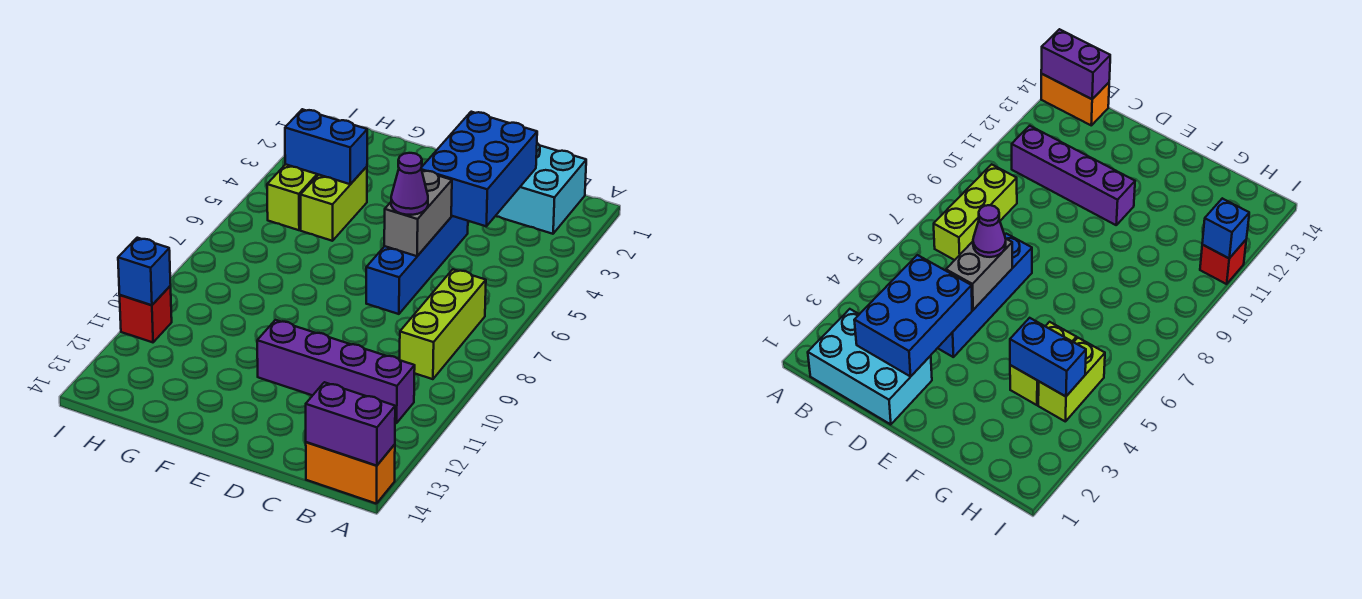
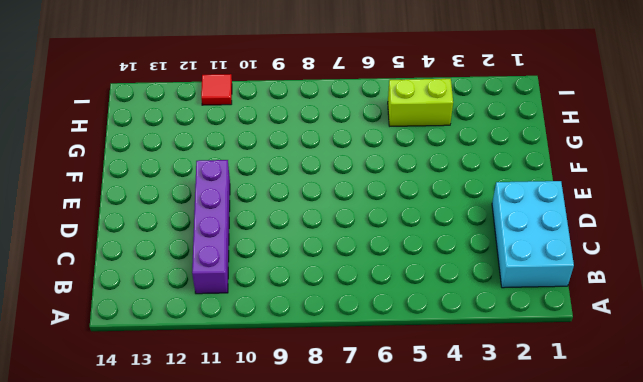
red tile I11 level 1 -> red brick I11 level 1
none -> orange brick A14:B14 level 1
none -> lime brick B7:B9 level 1
none -> blue brick D4:D7 level 1

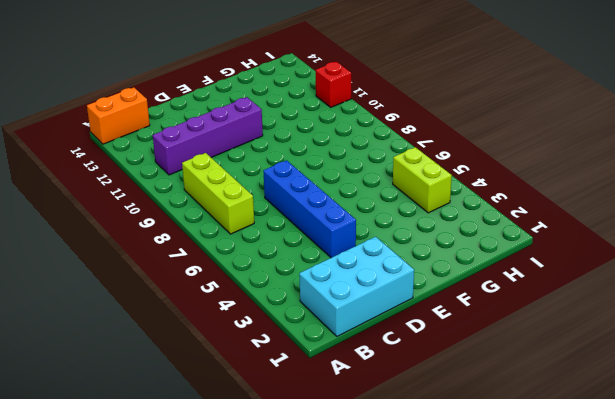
none -> lime brick G4:G5 level 1
none -> purple brick A14:B14 level 2
none -> blue brick C2:D4 level 2

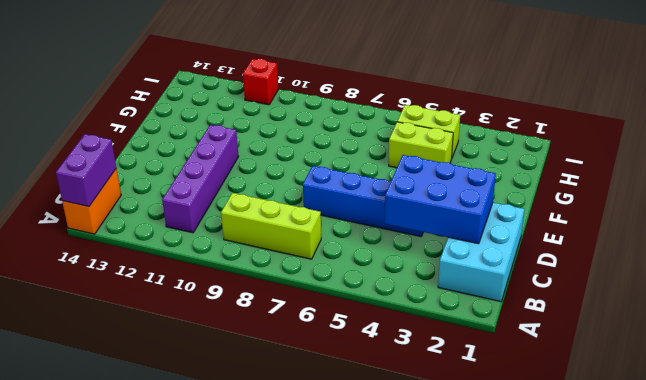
none -> grey brick D5:D6 level 2
none -> blue brick G4:H4 level 2
none -> blue brick I11 level 2

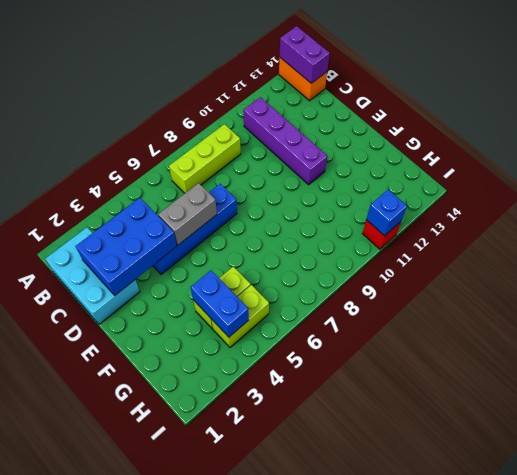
none -> purple cone D6 level 3

